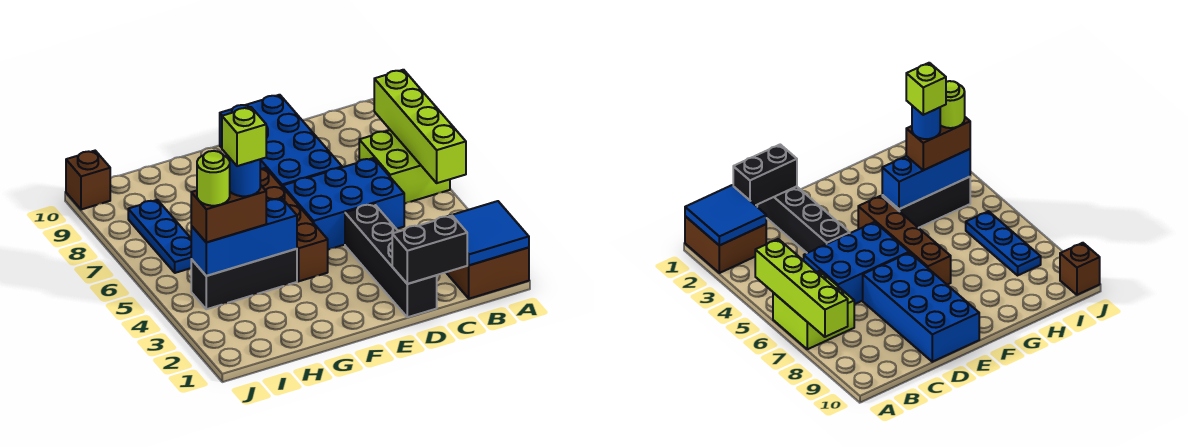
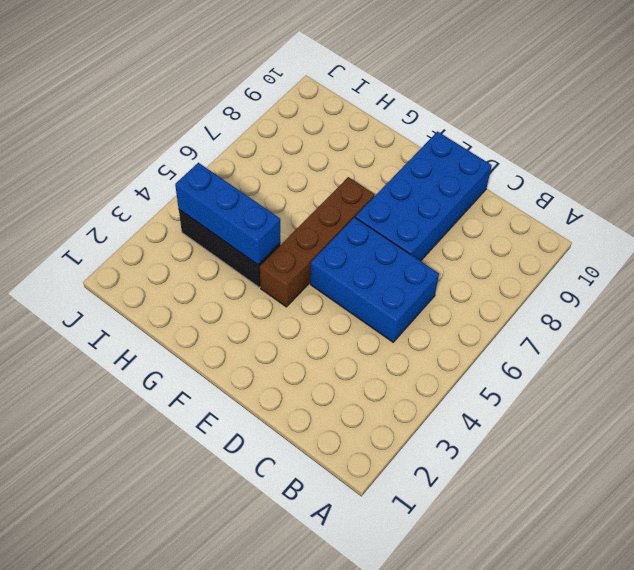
none -> brown brick A1:B2 level 1
none -> lime brick A6:B7 level 1
none -> black brick D1:D4 level 1

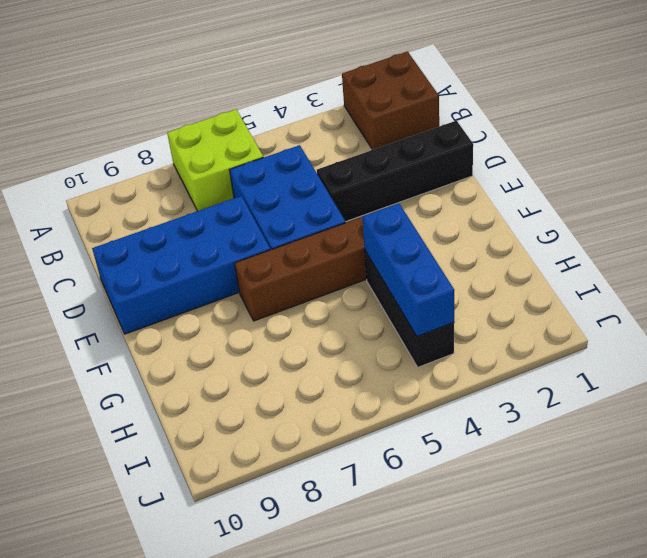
none -> blue plate I6:I8 level 1
none -> brown brick J10 level 1
none -> blue tile A1:B2 level 2

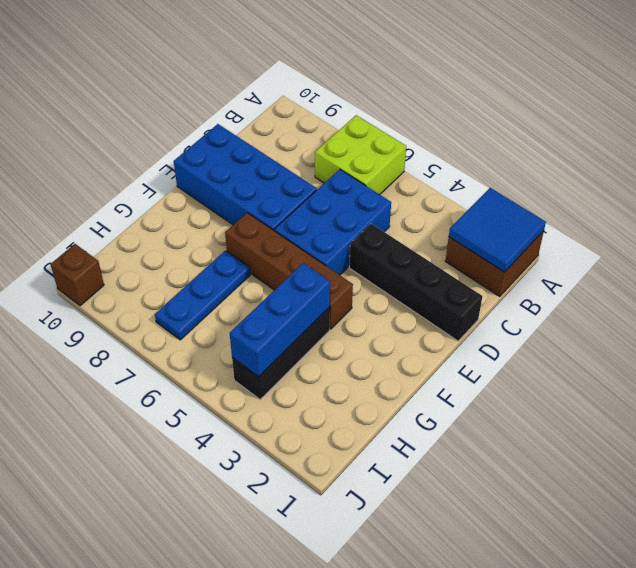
blue plate G7:I7 level 1 -> blue plate I6:I8 level 1
none -> lime brick A5:A8 level 2
none -> black brick C1:D1 level 2
none -> brown brick H4:I4 level 3

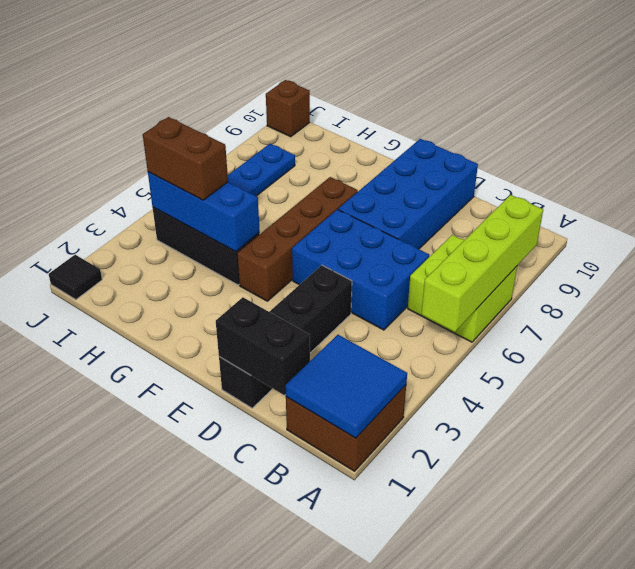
black tile J1 level 1 -> none
none -> blue round brick H4 level 4
none -> lime round brick I4 level 4
none -> lime brick H4 level 5

